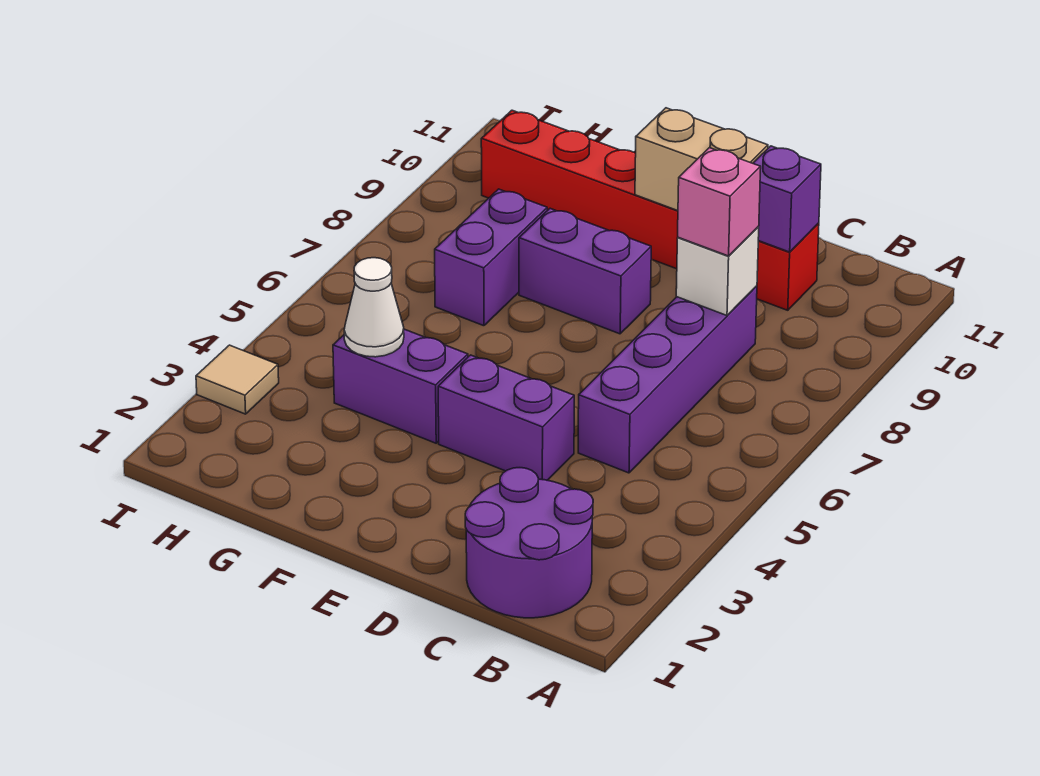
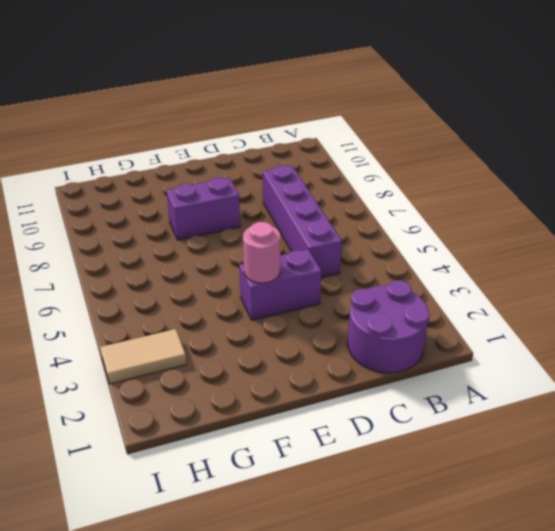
pink round brick E4 level 2 -> none
tan tile H3:I3 level 1 -> tan tile I3 level 1
none -> red brick C10:H10 level 1
none -> purple brick F4:G4 level 1
none -> purple brick G7:G8 level 1

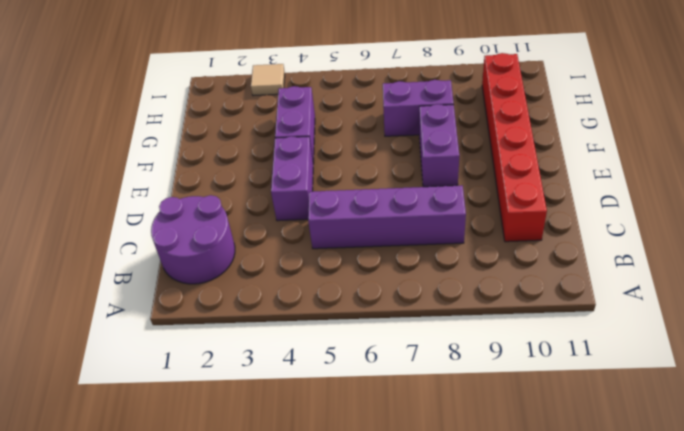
none -> white brick C8 level 2
none -> purple brick C10 level 2
none -> tan brick D10:E10 level 2

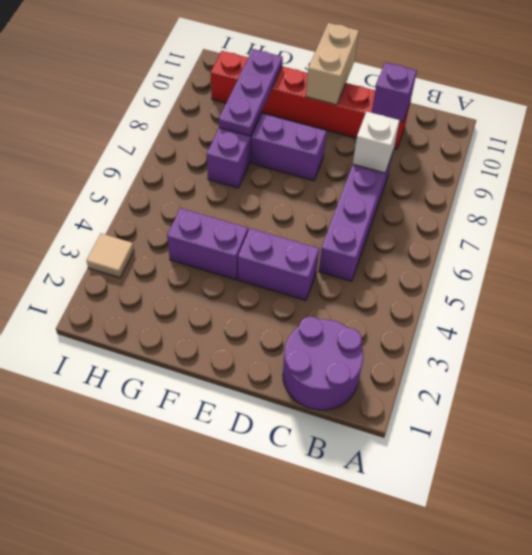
tan brick E10:E11 level 2 -> tan brick D10:E10 level 2
purple plate G8:G10 level 2 -> none
none -> white cone G4 level 2
none -> pink brick C8 level 3

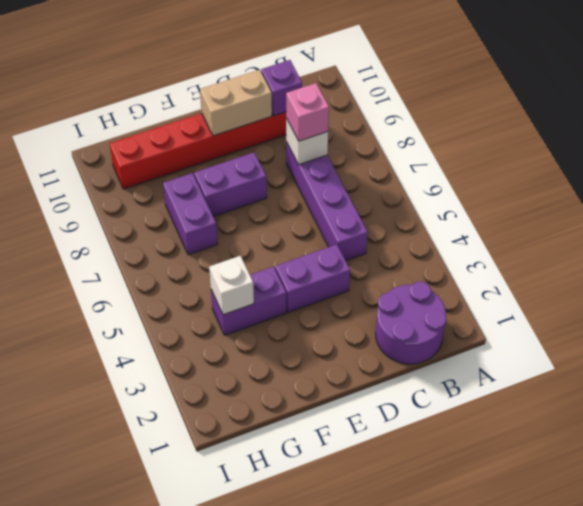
white brick G4 level 2 -> white cone G4 level 2
none -> tan tile I3 level 1

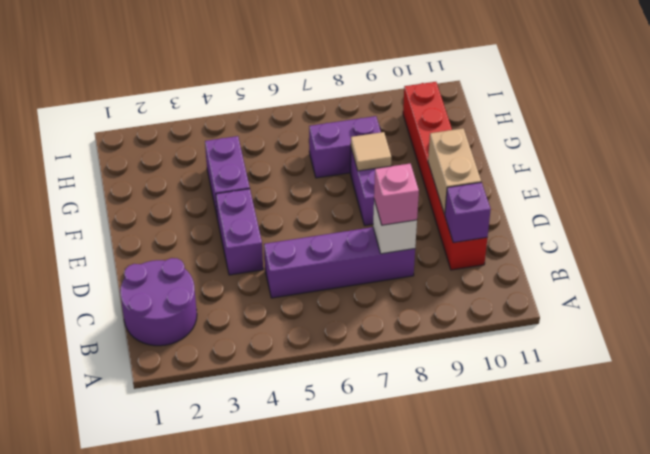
tan tile F8 level 2 -> tan tile I3 level 1
none -> white cone G4 level 2

